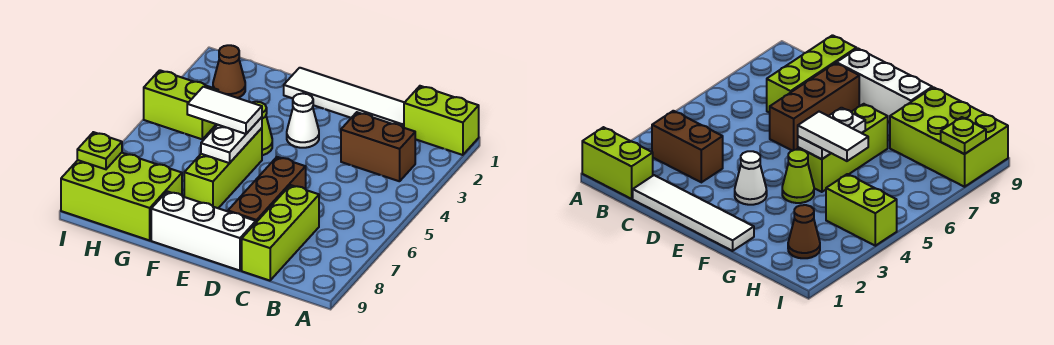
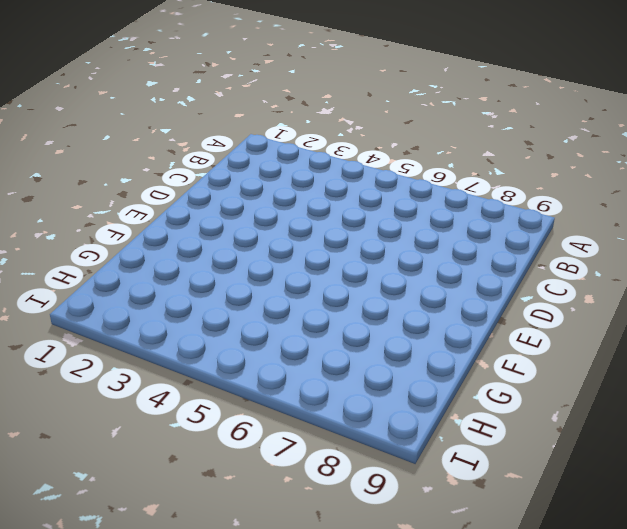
none -> lime brick A1:B1 level 1
none -> brown brick B3:C3 level 1
none -> white tile C1:F1 level 1

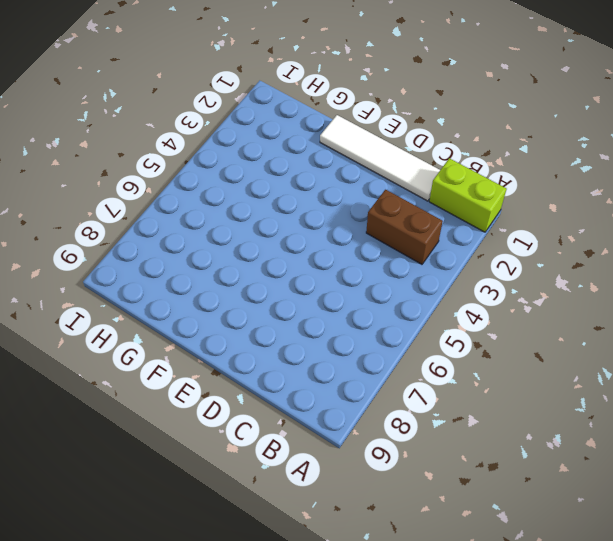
none -> lime brick C7:C9 level 1
none -> brown brick D6:D8 level 1
none -> white brick D9:F9 level 1

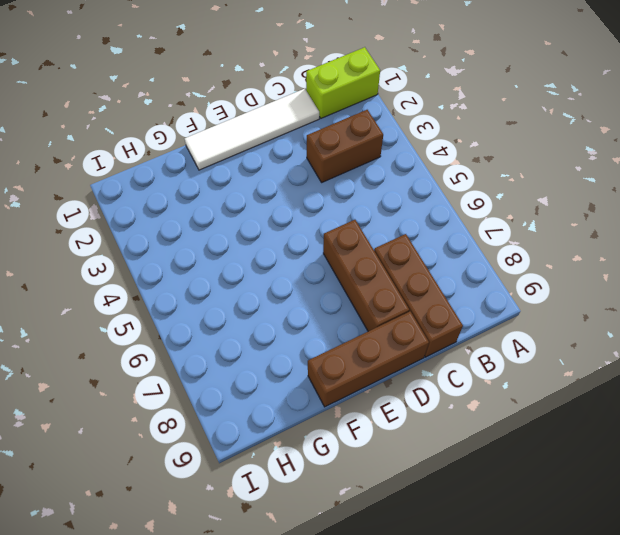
brown brick C7:C9 level 1 -> lime brick C7:C9 level 1
brown brick D9:F9 level 1 -> white brick D9:F9 level 1
none -> white cone E3 level 1
none -> lime cone F4 level 1
none -> lime brick F5:F7 level 1

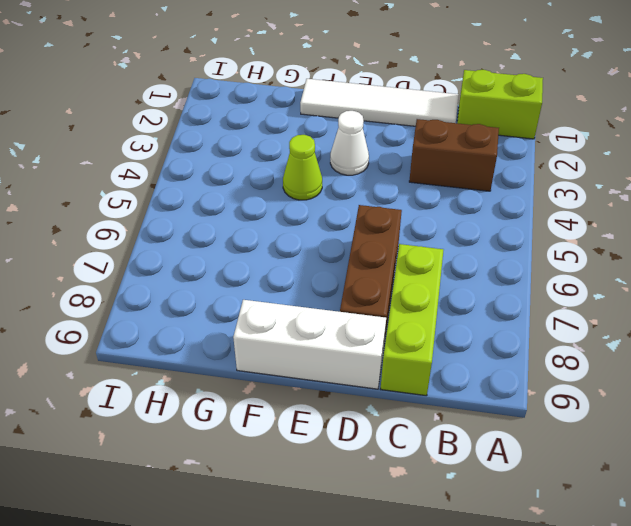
none -> lime brick F5:F7 level 1
none -> lime brick G8:I9 level 1
none -> brown cone H2 level 1

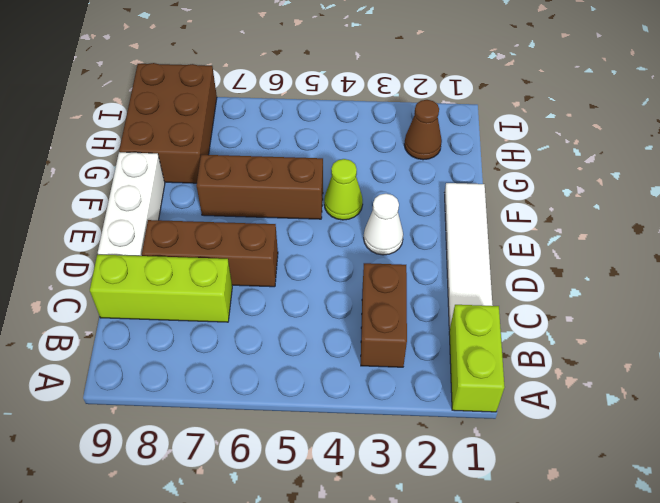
brown brick F5:F7 level 1 -> lime brick F5:F7 level 1
brown brick G8:I9 level 1 -> lime brick G8:I9 level 1
none -> lime brick H4:I4 level 1
none -> white plate F5:F6 level 2
none -> lime plate I8 level 2

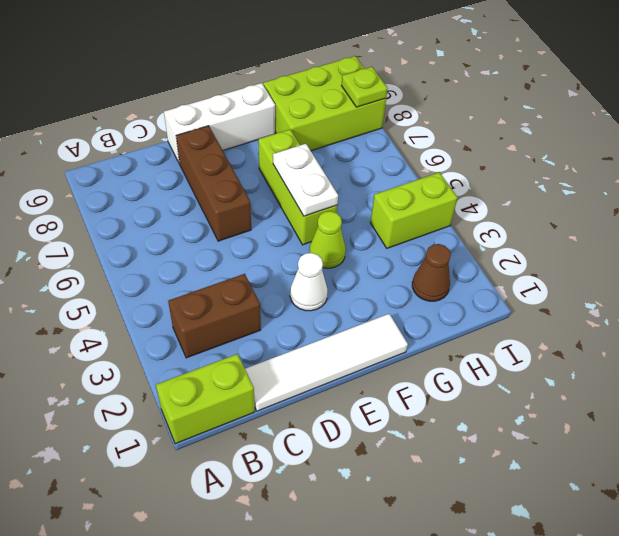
none -> lime brick C7:C9 level 1
none -> white tile F5:G5 level 3

